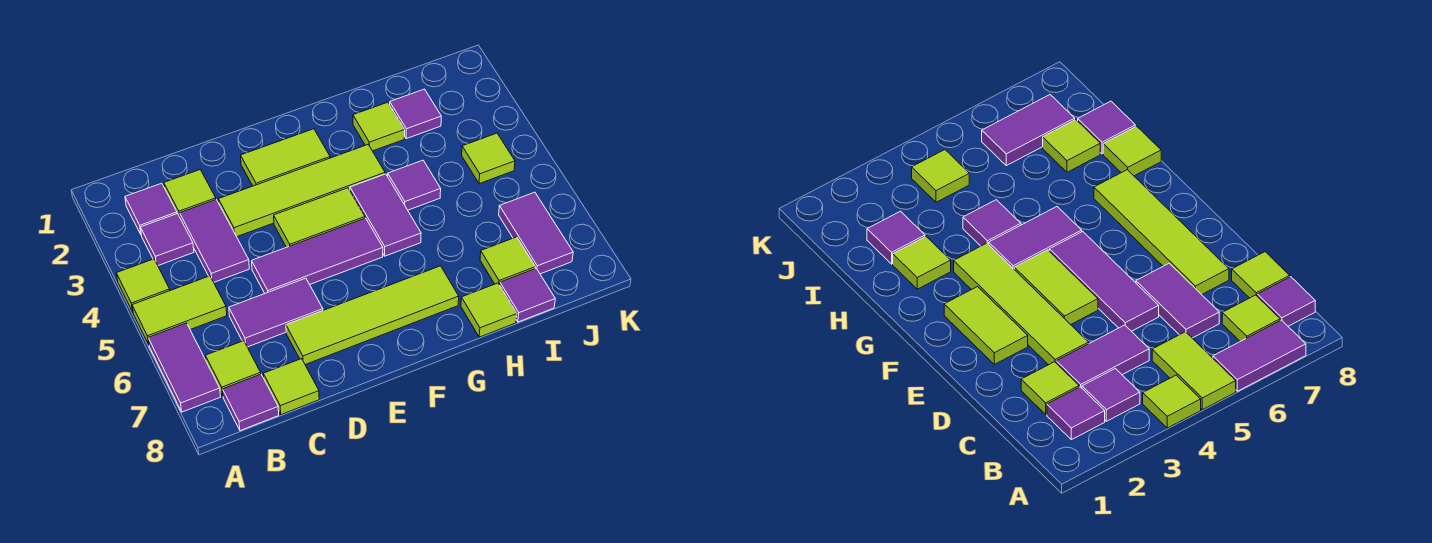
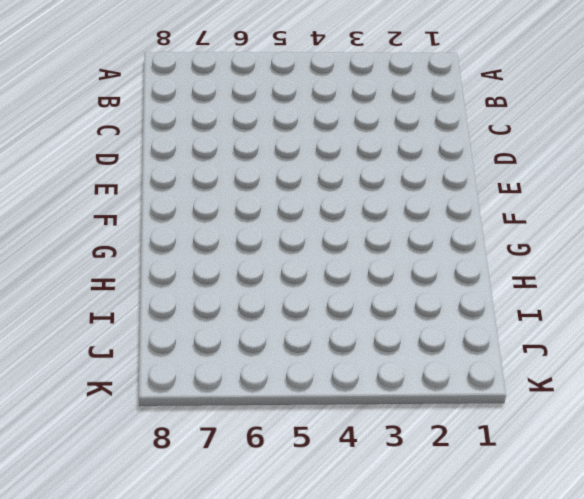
none -> lime tile A4 level 1
none -> lime tile A5:B5 level 1
none -> purple tile A6:A7 level 1

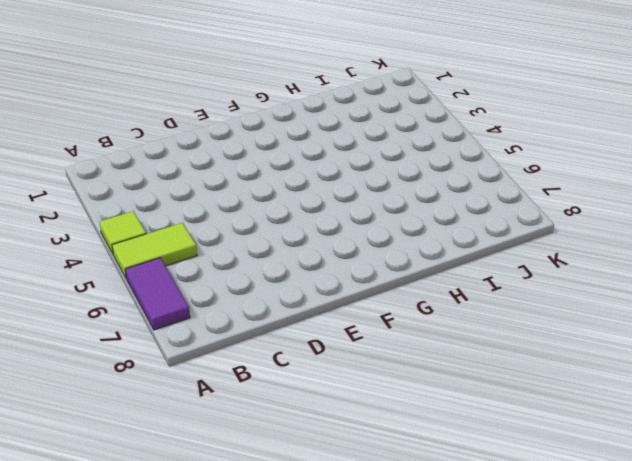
none -> purple tile B2 level 1
none -> purple tile B3 level 1
none -> lime tile B7 level 1

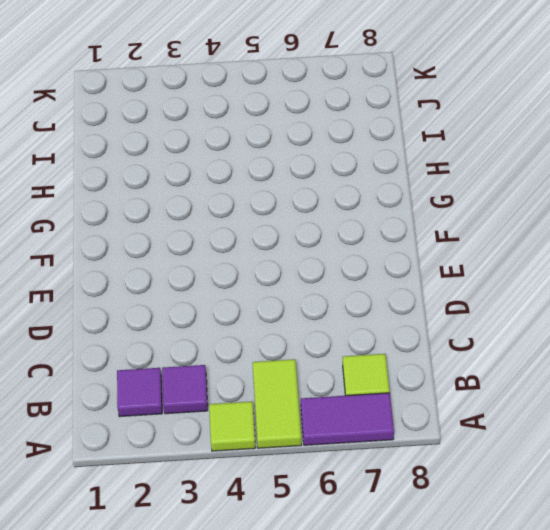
none -> purple tile B8 level 1
none -> lime tile C2 level 1
none -> purple tile C3:C4 level 1

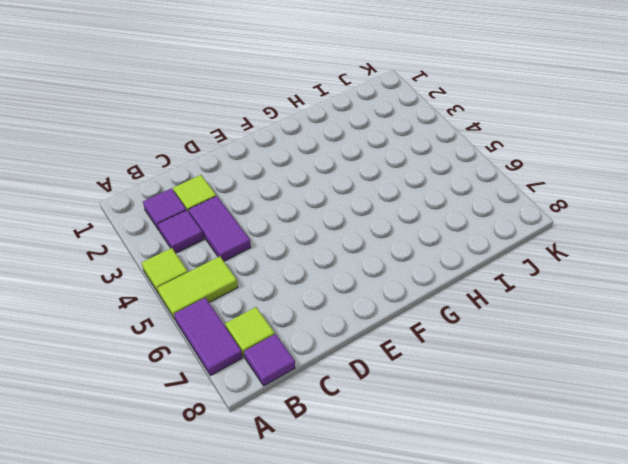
none -> purple tile C6:D6 level 1
none -> lime tile C8 level 1
none -> lime tile D3:G3 level 1

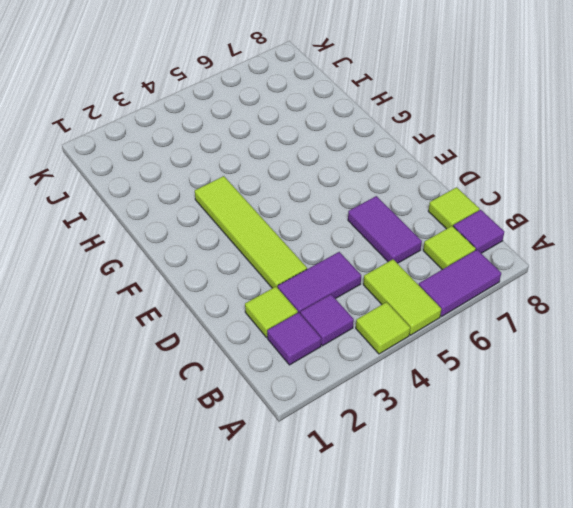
none -> purple tile D5:F5 level 1
none -> lime tile D7:G7 level 1
none -> lime tile E2:F2 level 1

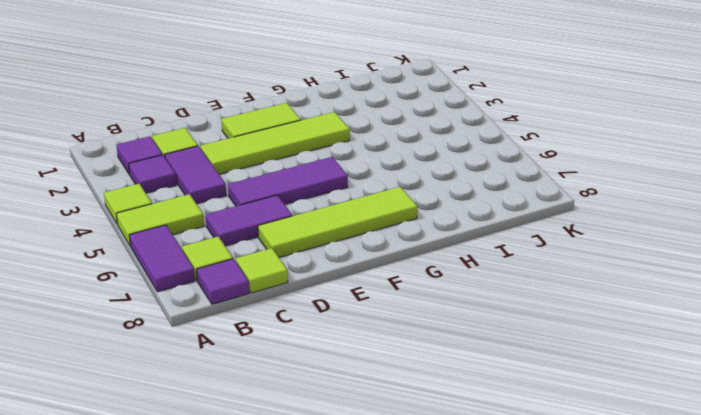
none -> lime tile E4:F4 level 1
none -> purple tile G4:G5 level 1
none -> lime tile H2 level 1

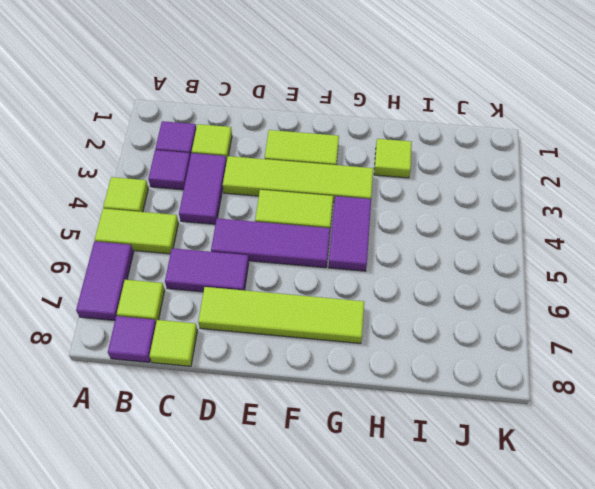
none -> purple tile H4 level 1
none -> lime tile H8 level 1
none -> purple tile I2 level 1

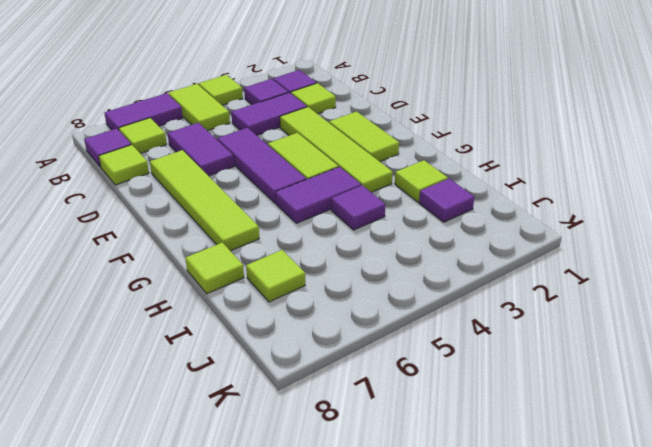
none -> purple tile I8 level 1
none -> lime tile J4 level 1
none -> purple tile J6:J7 level 1

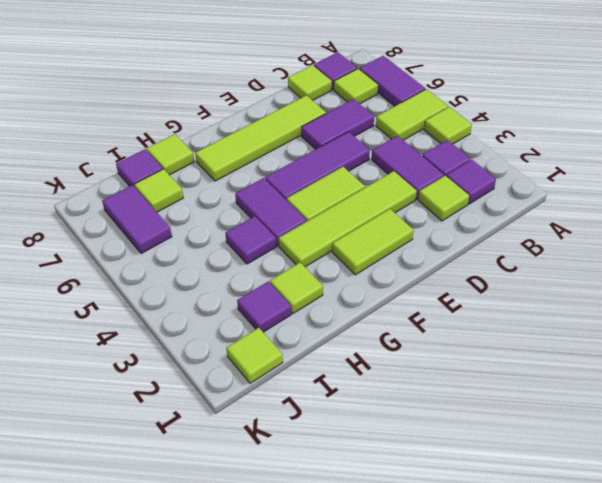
lime tile J1 level 1 -> lime tile J4 level 1

